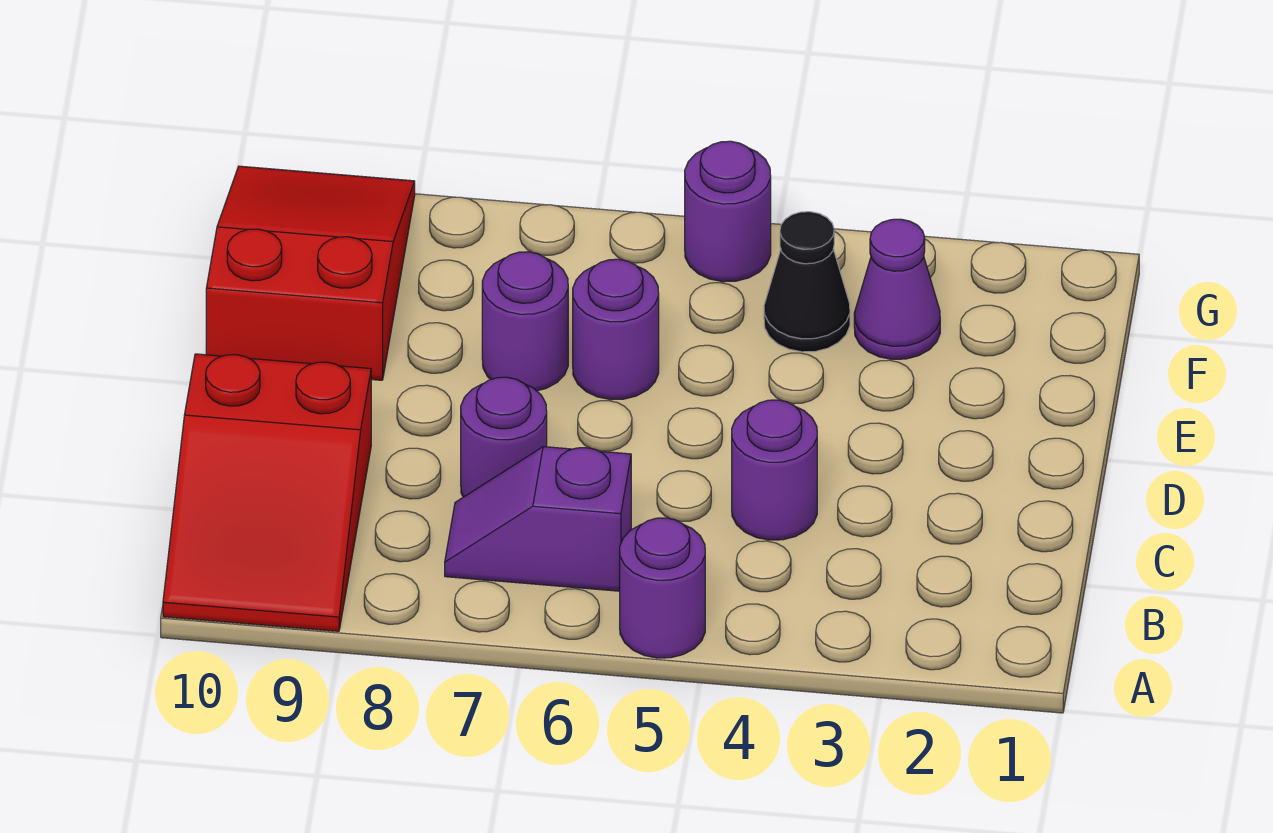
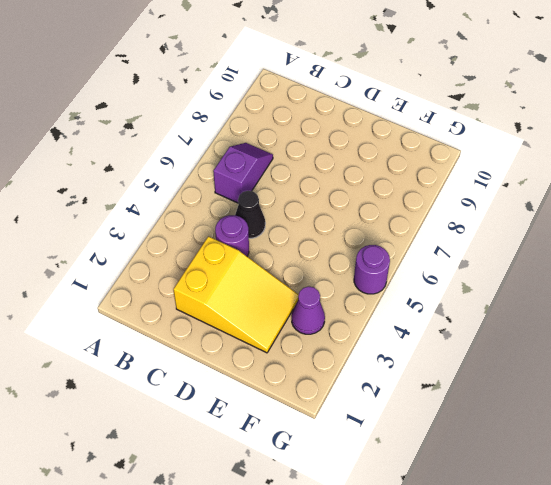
yellow slope C2:E3 level 1 top C -> none
black cone C5 level 1 -> black cone F4 level 1
none -> purple round brick A5 level 1
none -> red slope A9:C10 level 1 top C

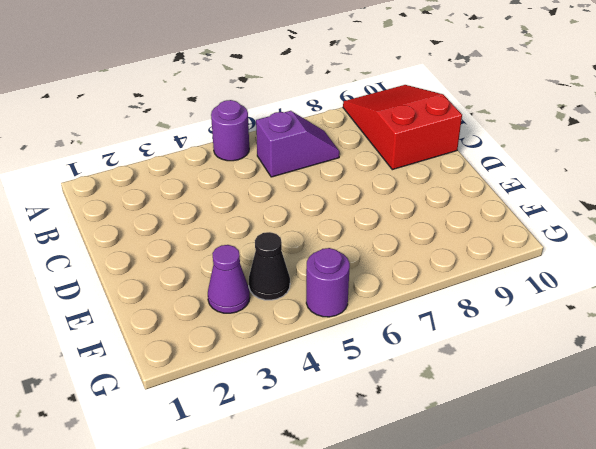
none -> purple round brick C4 level 1
none -> purple round brick C7 level 1

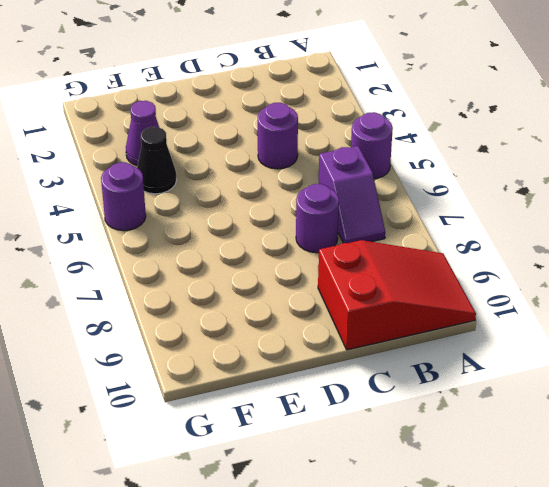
none -> purple round brick E6 level 1
none -> purple round brick E7 level 1

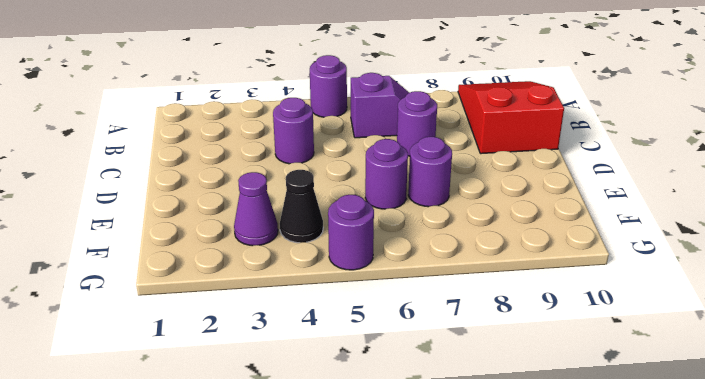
none -> red slope E9:G10 level 1 top E

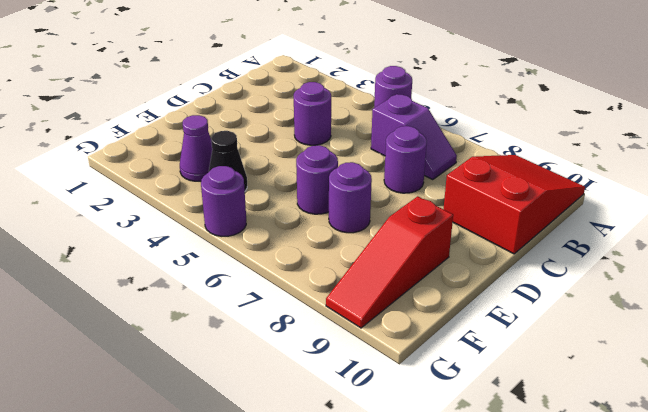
red slope E9:G9 level 1 top E -> red slope E9:G10 level 1 top E

